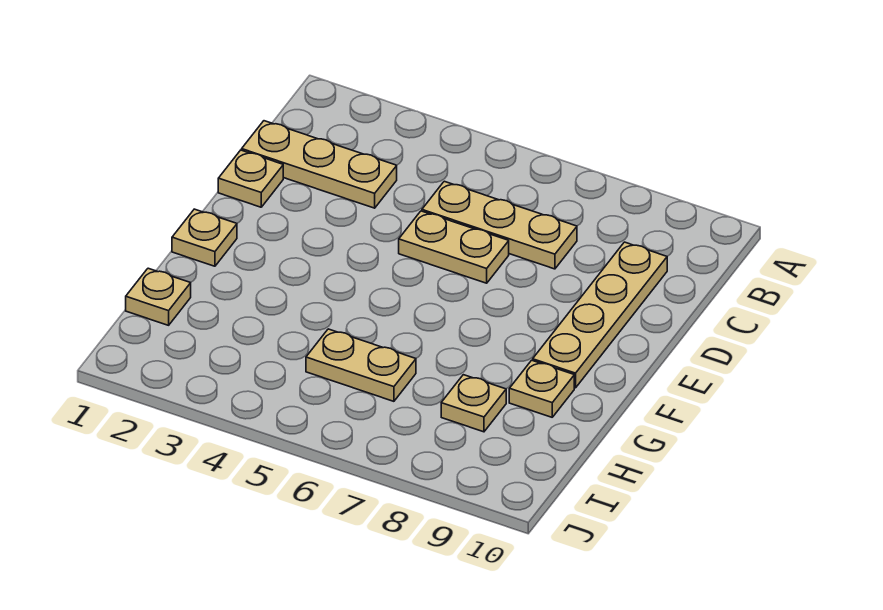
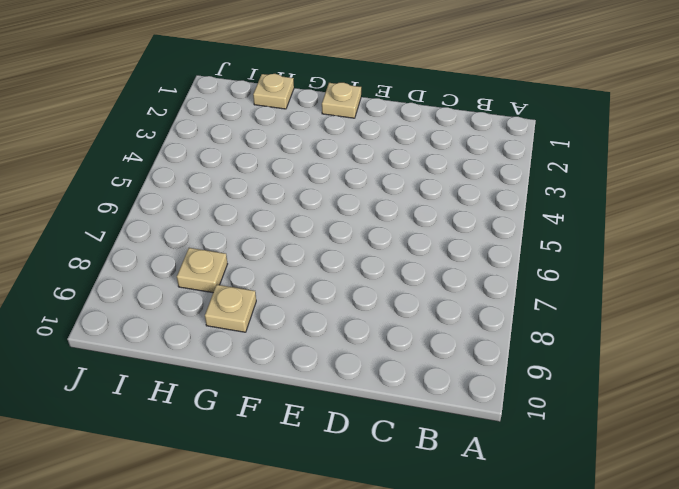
none -> tan plate C1:C3 level 1
none -> tan plate C5:C7 level 1

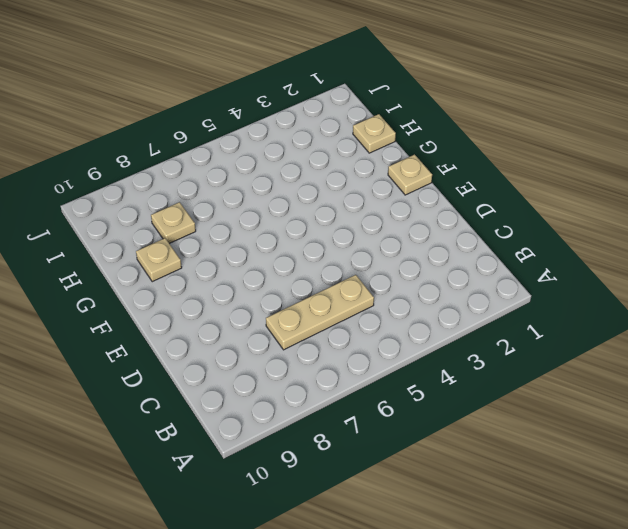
none -> tan plate C1:C3 level 1
none -> tan plate C9:F9 level 1

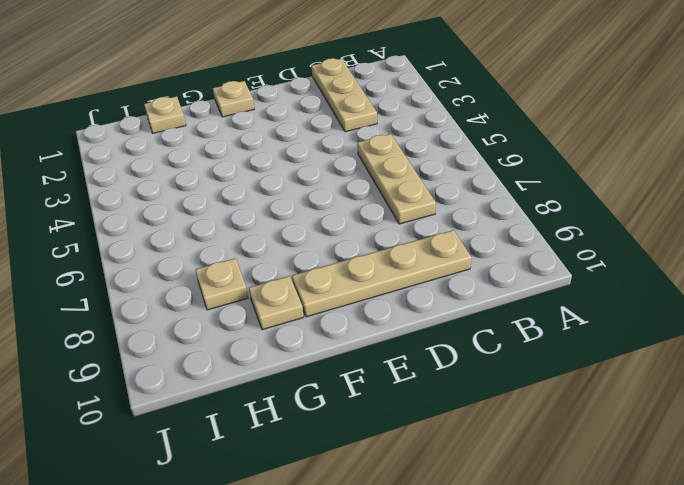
none -> tan plate D1 level 1
none -> tan plate D5:D6 level 1

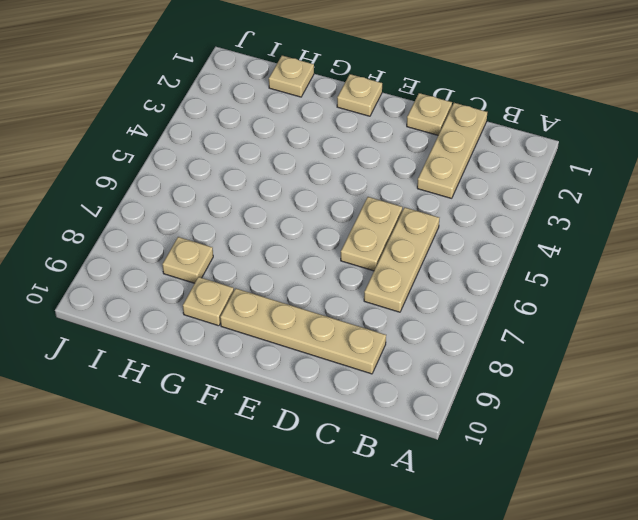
none -> tan plate H5:H6 level 1

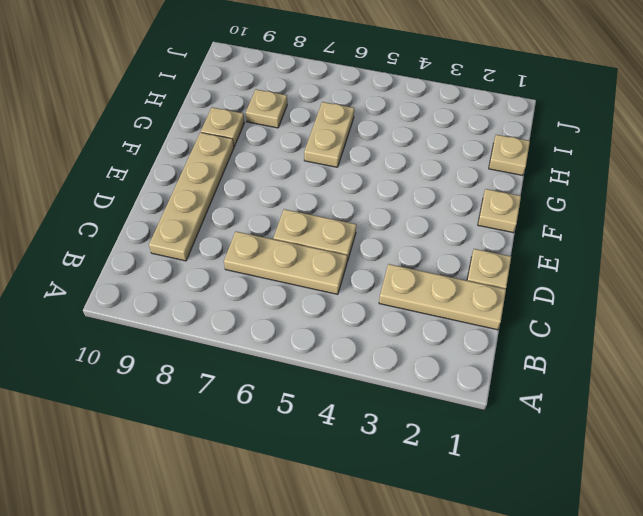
tan plate G6:H6 level 1 -> tan plate H5:H6 level 1

